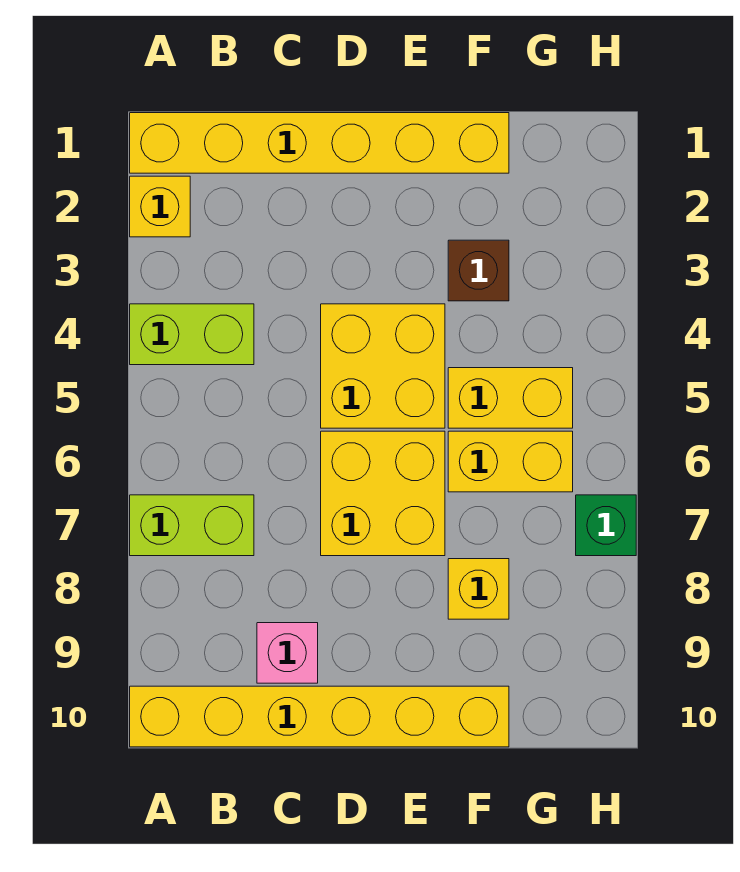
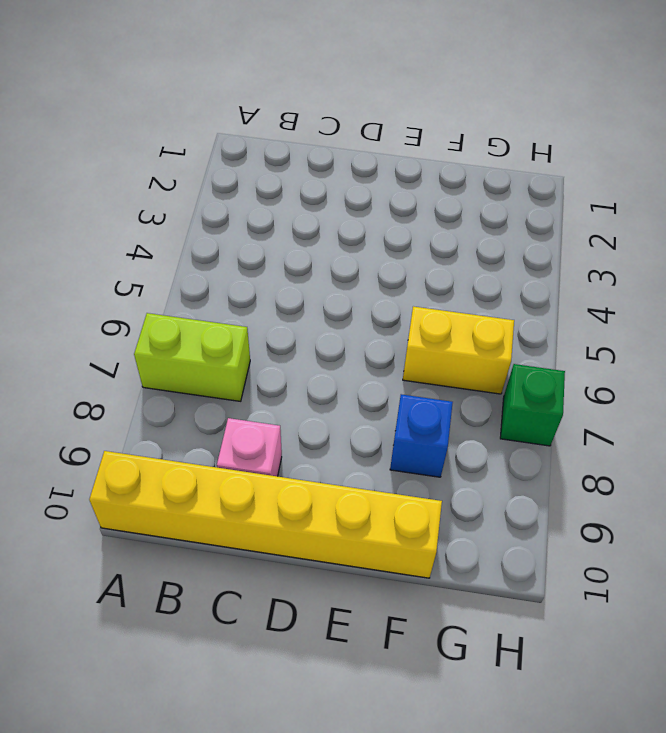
blue brick F8 level 1 -> yellow brick F8 level 1
none -> yellow brick A1:F1 level 1
none -> yellow brick A2 level 1
none -> lime brick A4:B4 level 1

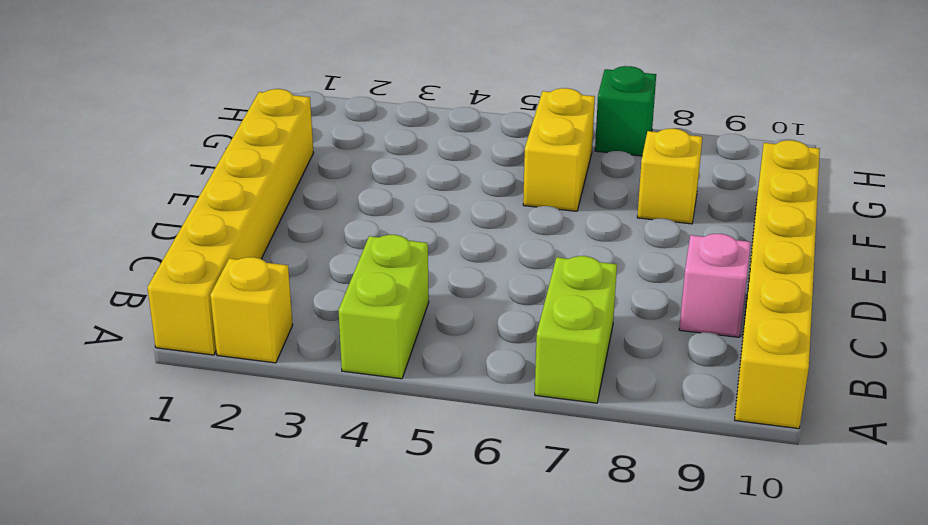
none -> yellow brick D4:E5 level 1
none -> yellow brick D6:E7 level 1
none -> brown brick F3 level 1

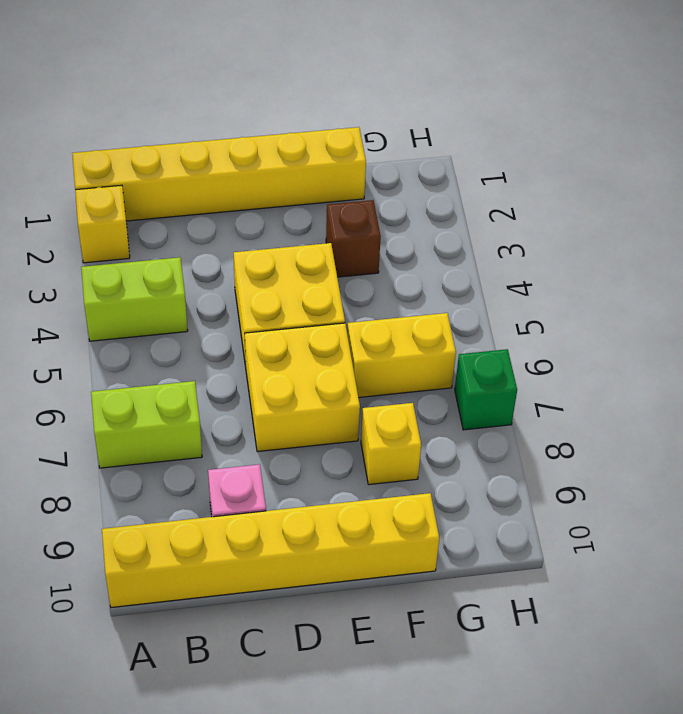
none -> yellow brick F5:G5 level 1

